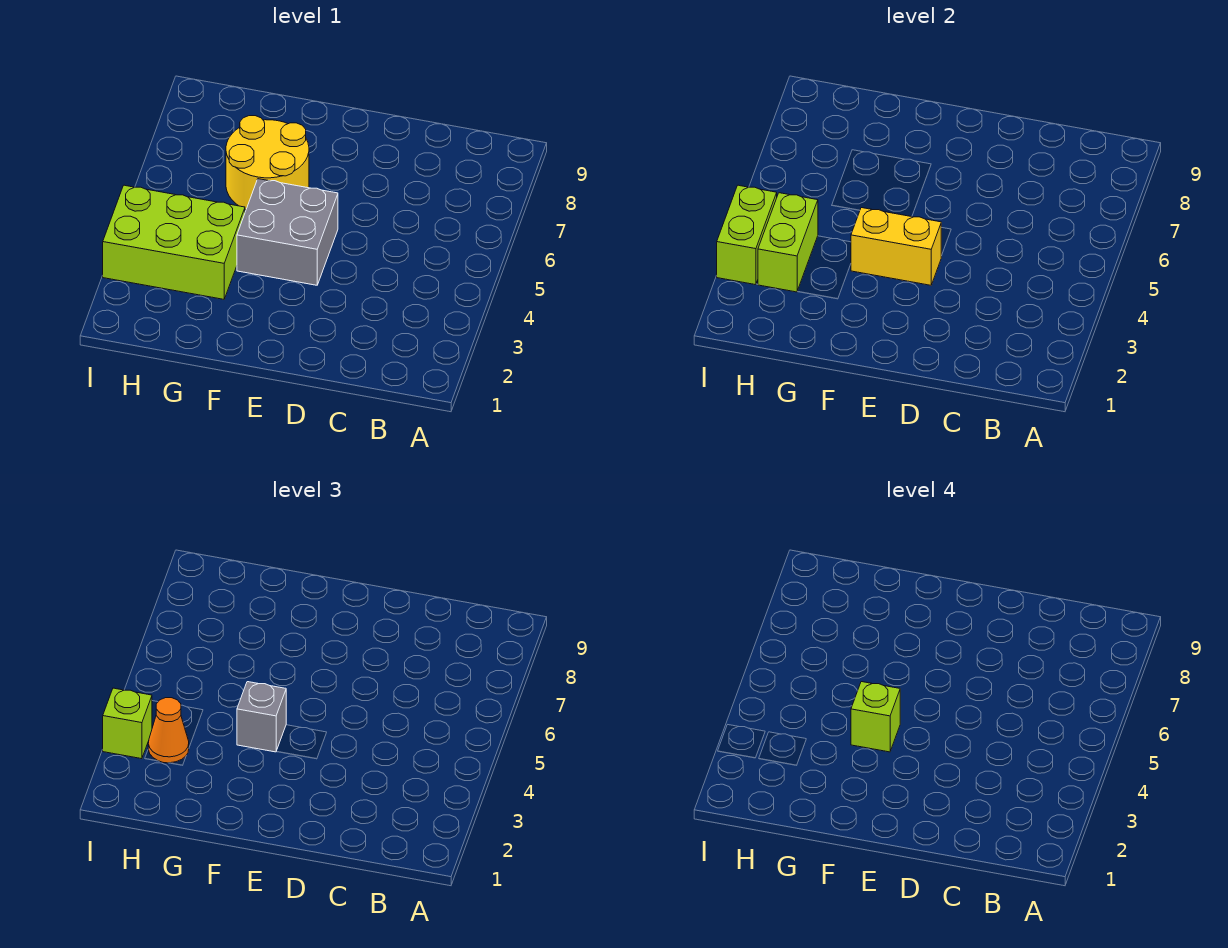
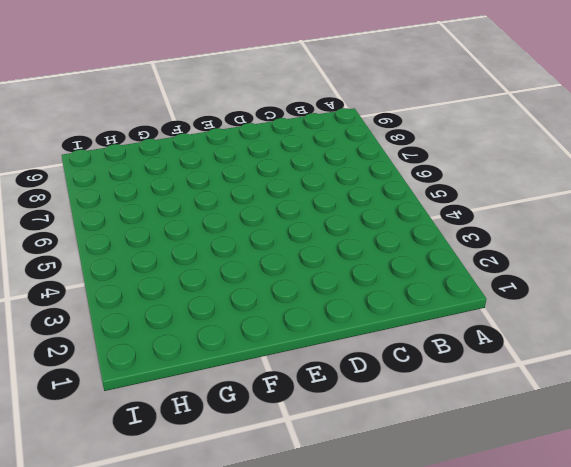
none -> grey brick E4:F5 level 1
none -> yellow round brick F6:G7 level 1

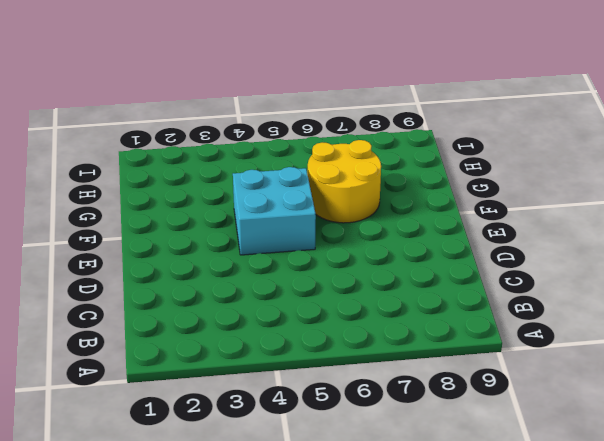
cyan brick E4:F5 level 1 -> grey brick E4:F5 level 1
none -> lime brick G3:I4 level 1
none -> yellow brick E4:F4 level 2

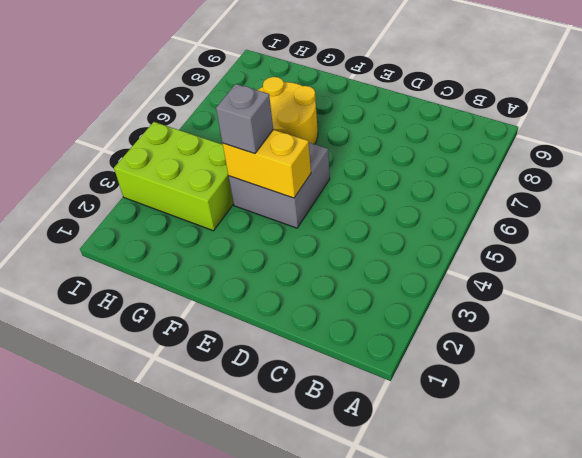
none -> lime brick H3:H4 level 2
none -> lime brick I3:I4 level 2

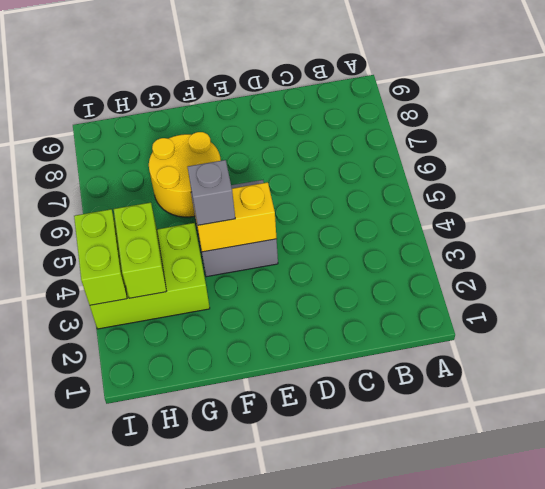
none -> orange cone H3 level 3
none -> lime brick I3 level 3

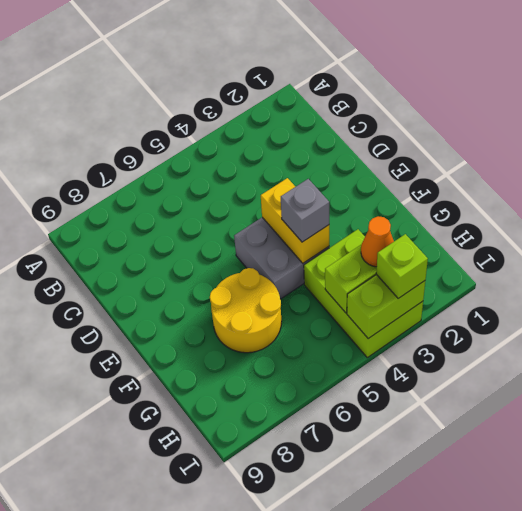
none -> lime brick F4 level 4

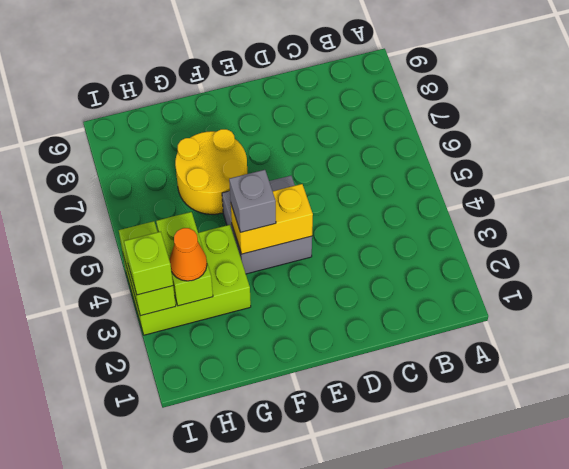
none -> lime brick F4 level 4

